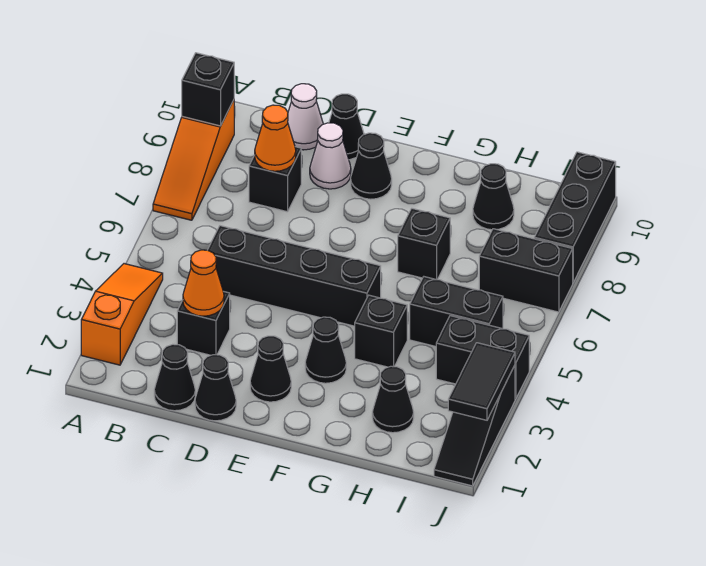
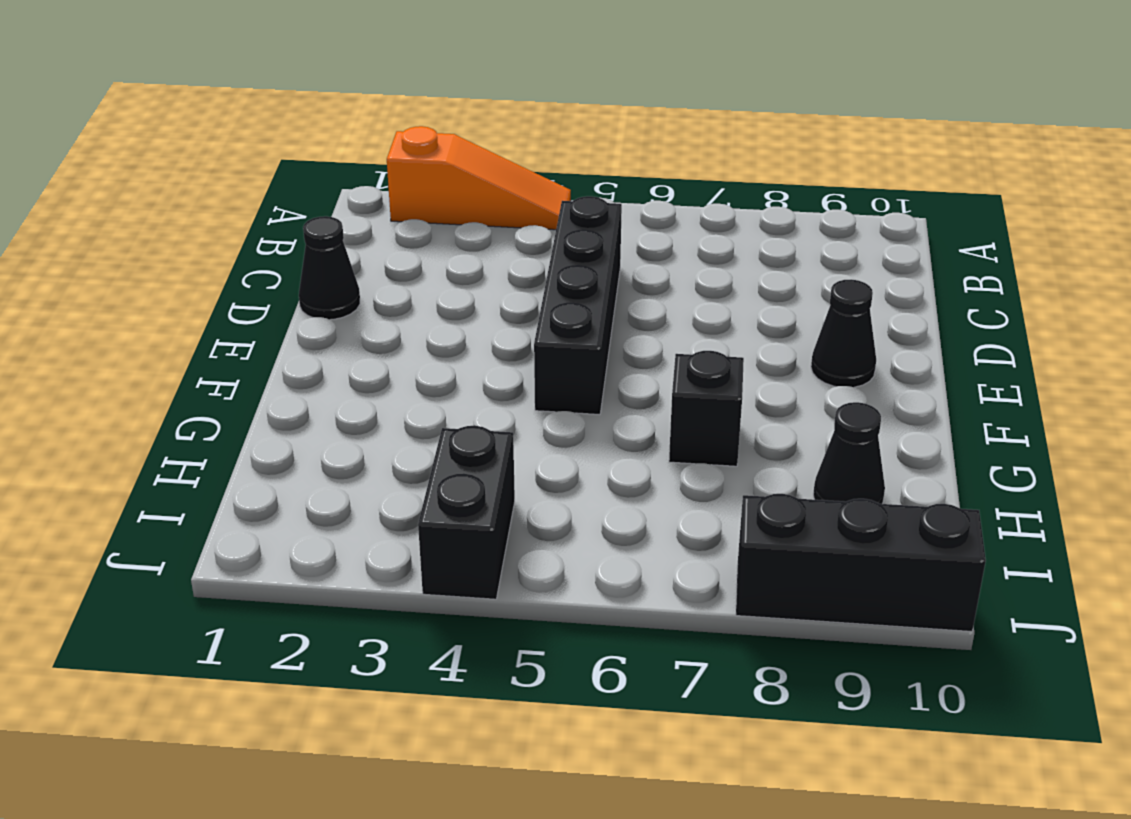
none -> orange slope A7:A9 level 1 top 9
none -> black cone C1 level 1
none -> black brick C3 level 1

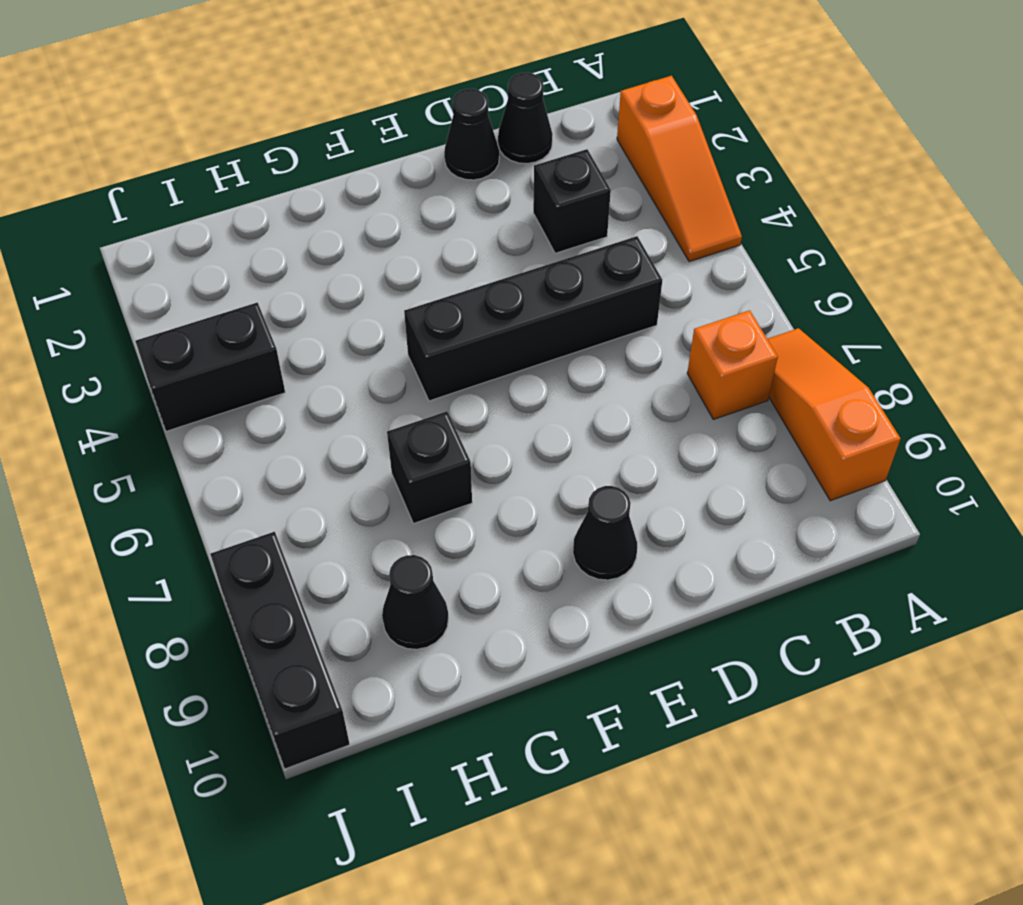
orange brick B7 level 1 -> none
none -> black brick C8 level 1
none -> white cone C10 level 1
none -> white cone D9 level 1

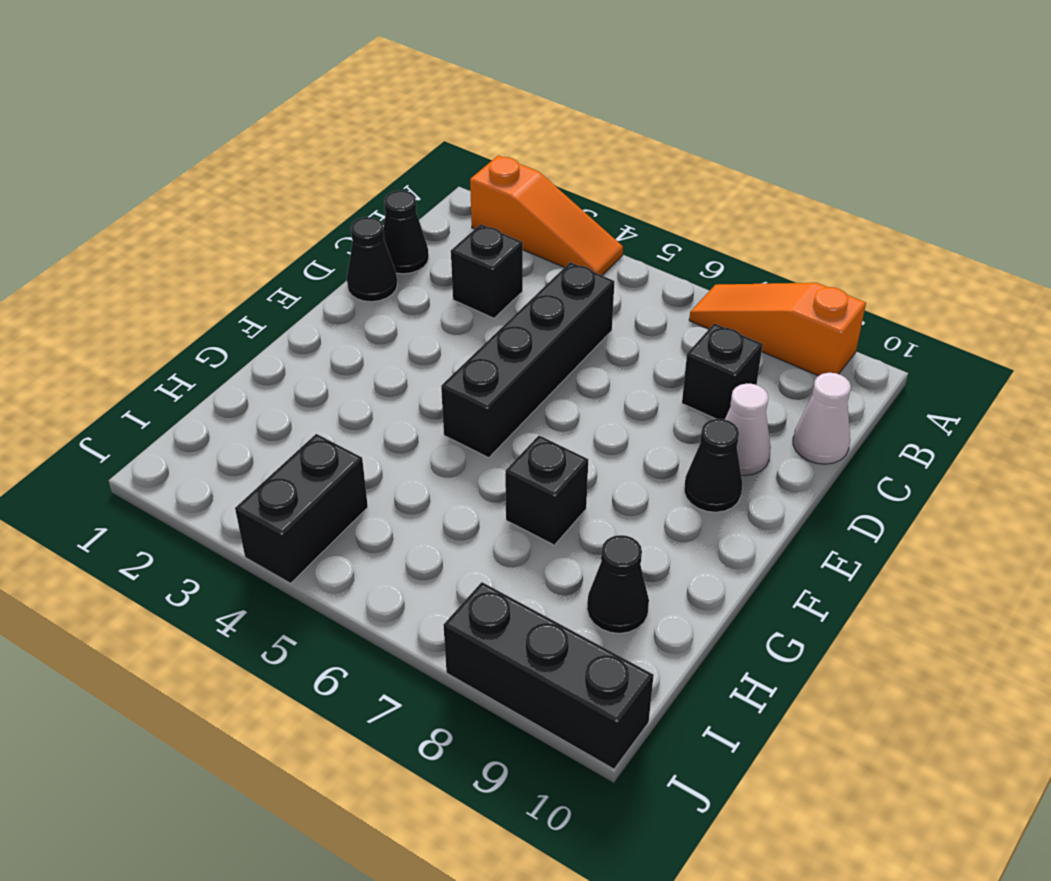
none -> black cone D10 level 1
none -> black cone E2 level 1
none -> black cone F3 level 1

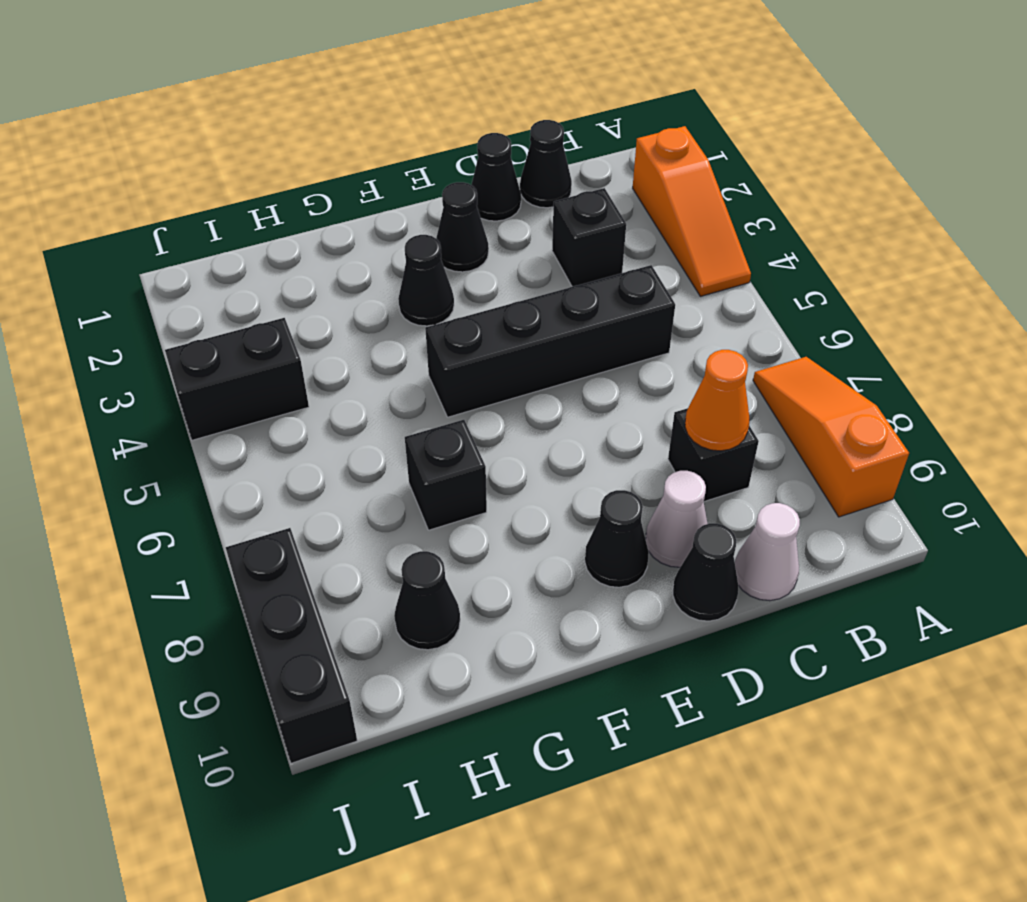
none -> black brick G4 level 1
none -> black cone H2 level 1
none -> black brick H5:I5 level 1

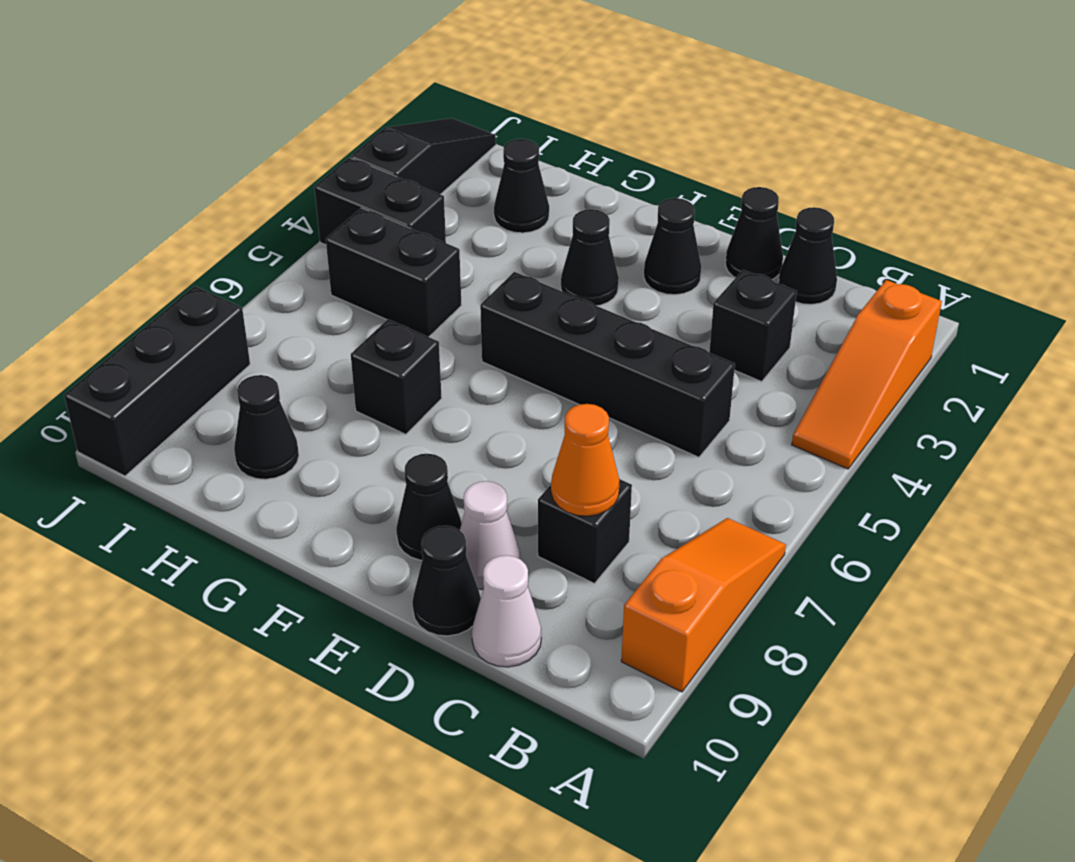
none -> black brick G4 level 1
none -> black brick I7:J7 level 1
none -> black brick A9 level 2

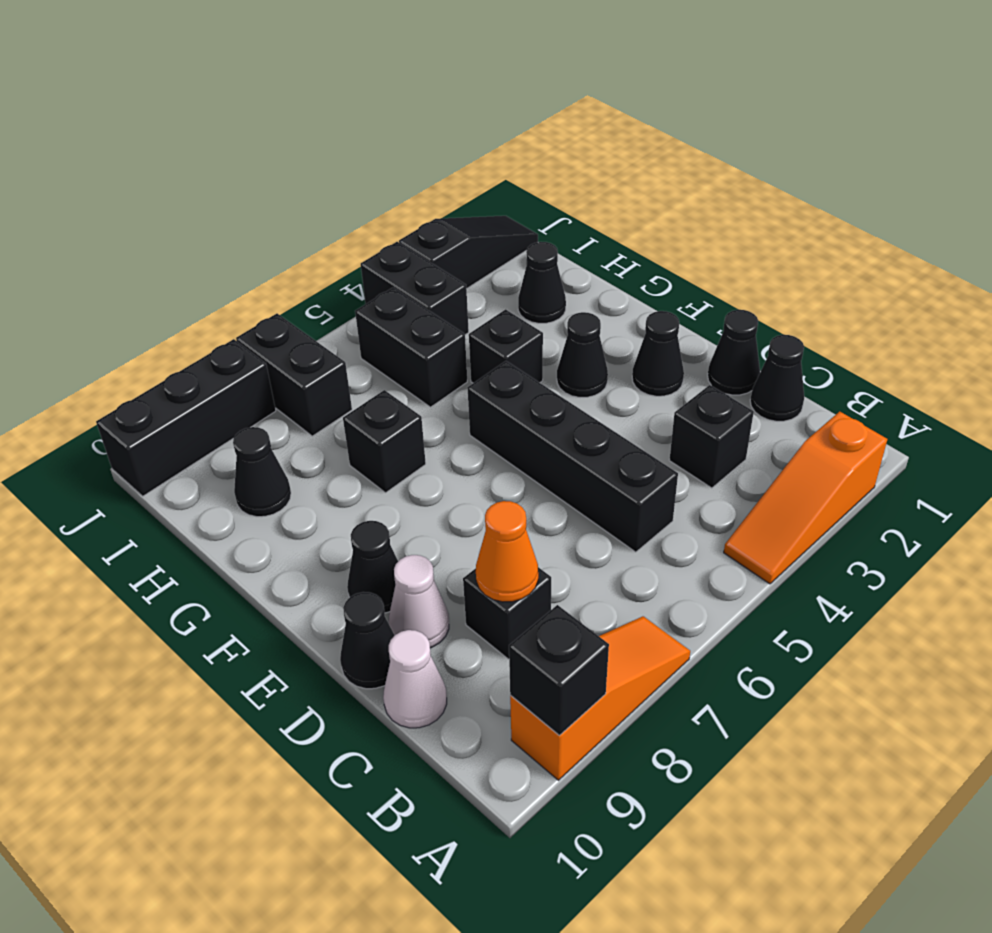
none -> orange cone C3 level 2
none -> black tile J2:J3 level 2

